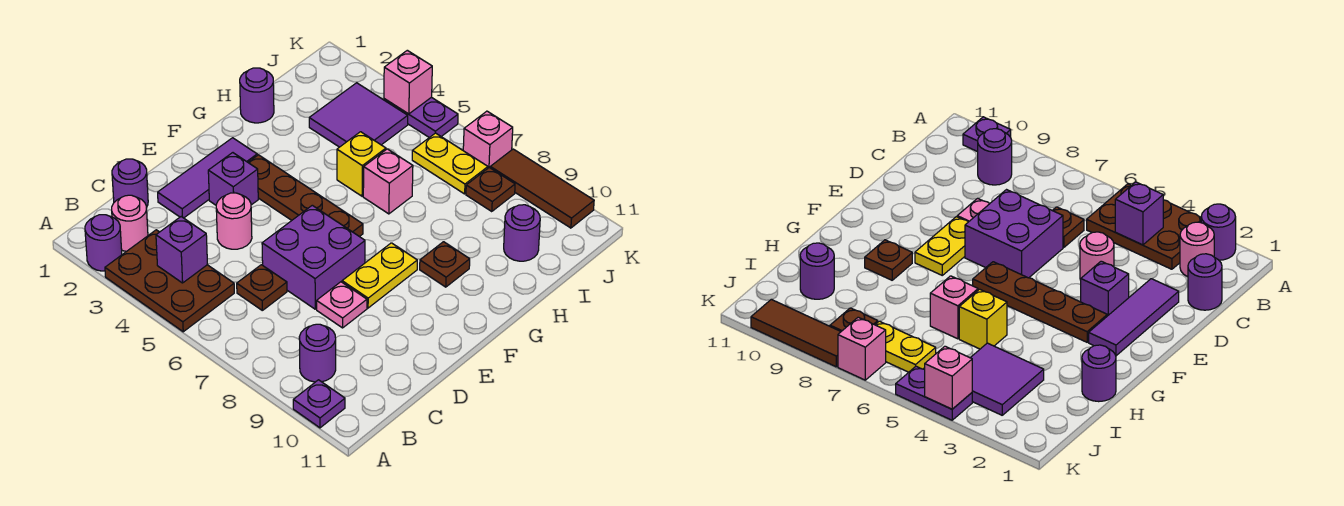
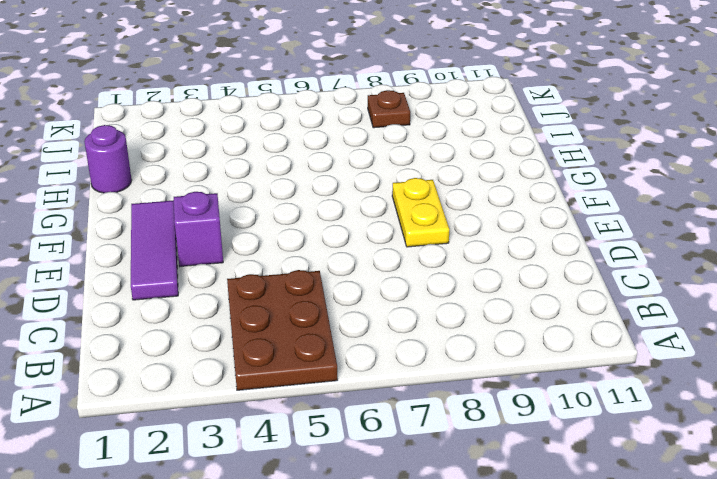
brown plate A4:C5 level 1 -> brown plate A3:B5 level 1
none -> purple round brick A2 level 1
none -> purple plate A10 level 1
none -> pink round brick B2 level 1

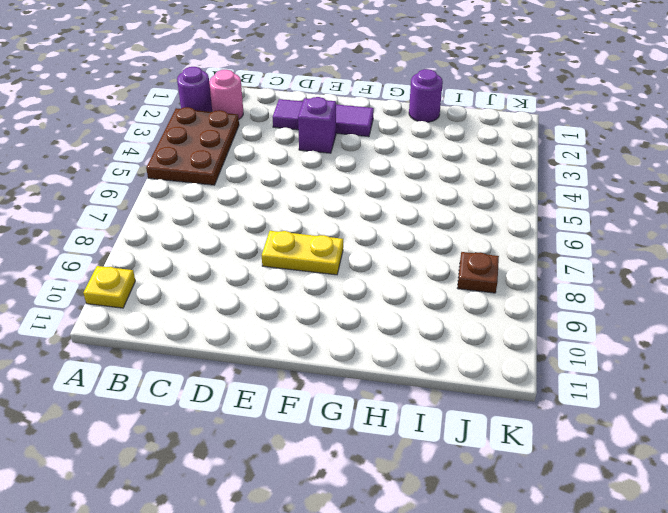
yellow plate A10 level 1 -> purple plate A10 level 1
none -> purple round brick B9 level 1
none -> purple round brick C1 level 1
none -> brown plate C6 level 1

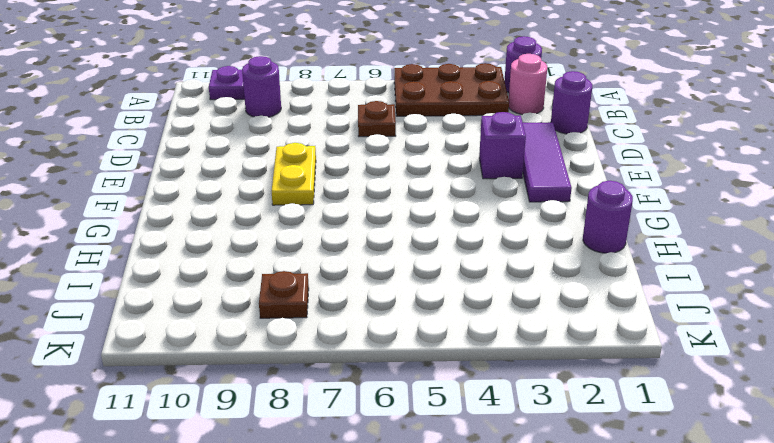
none -> pink round brick D4 level 1
none -> purple brick D6:E7 level 1
none -> pink plate D8 level 1

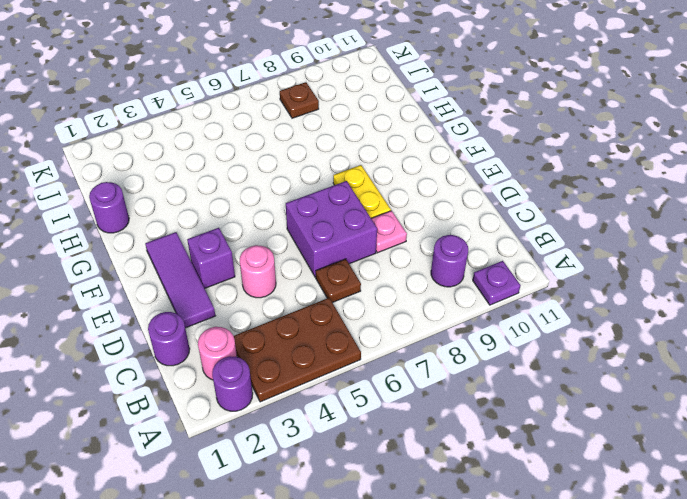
none -> brown plate F3:F6 level 1
none -> brown plate G9 level 1
none -> yellow brick H5 level 1

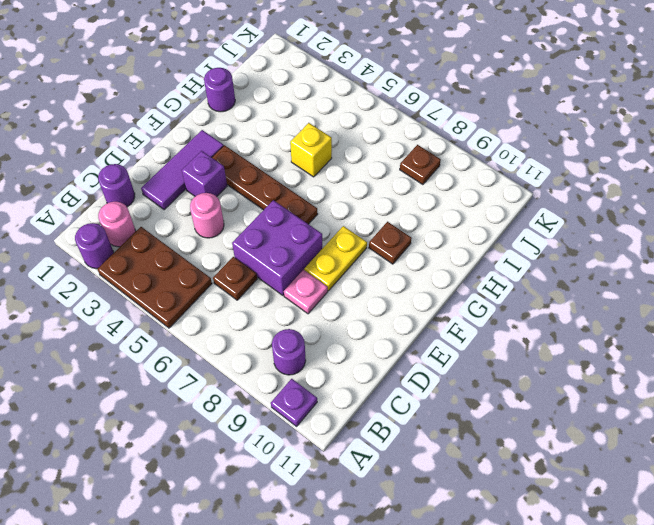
none -> pink brick H6 level 1
none -> purple tile I3:J4 level 1
none -> purple round brick I10 level 1

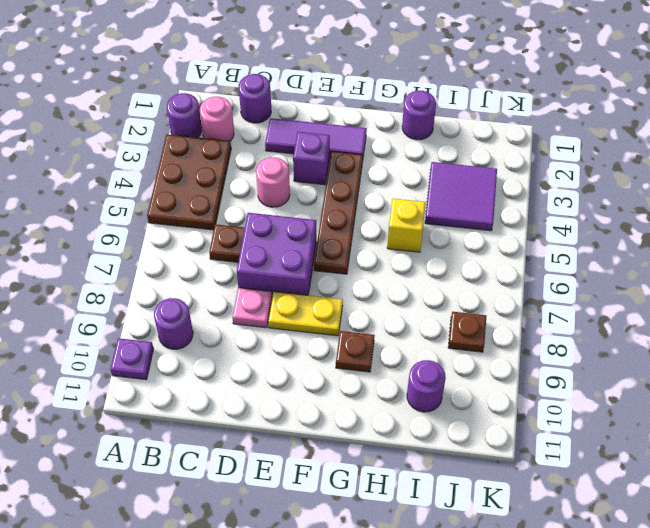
none -> pink brick H6 level 1
none -> yellow plate J6:J7 level 1
none -> purple plate K4:K5 level 1

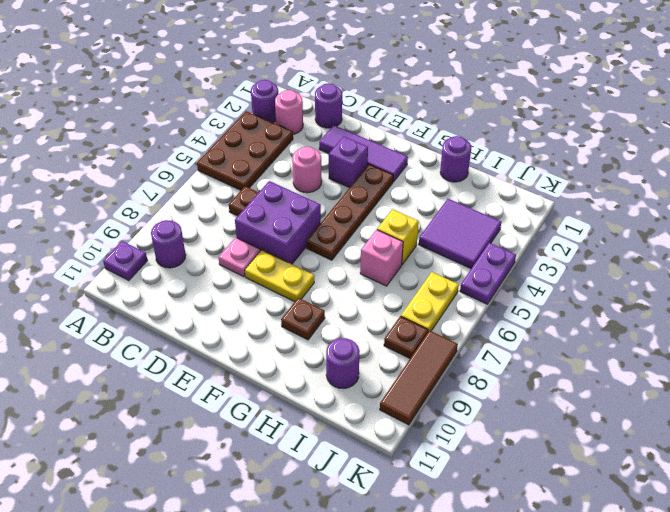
none -> pink brick K7 level 1
none -> purple brick B4 level 2
none -> pink brick K4 level 2

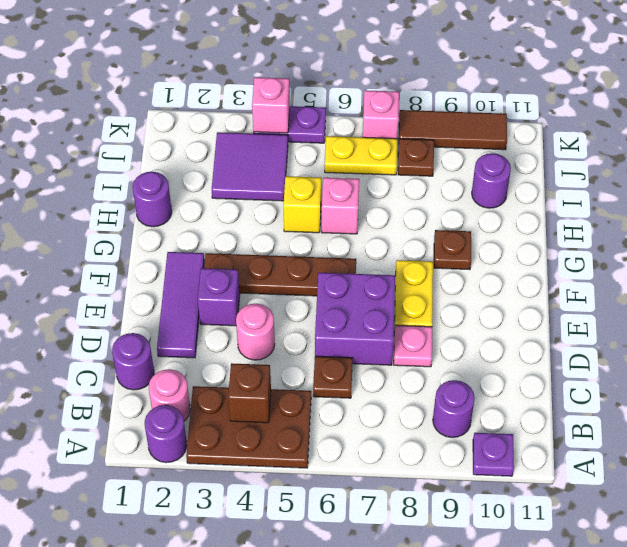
brown brick B4 level 2 -> purple brick B4 level 2

